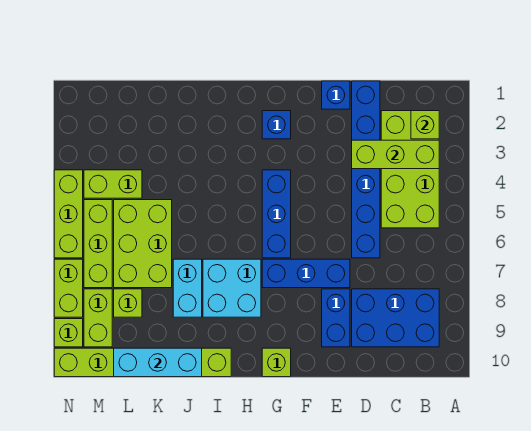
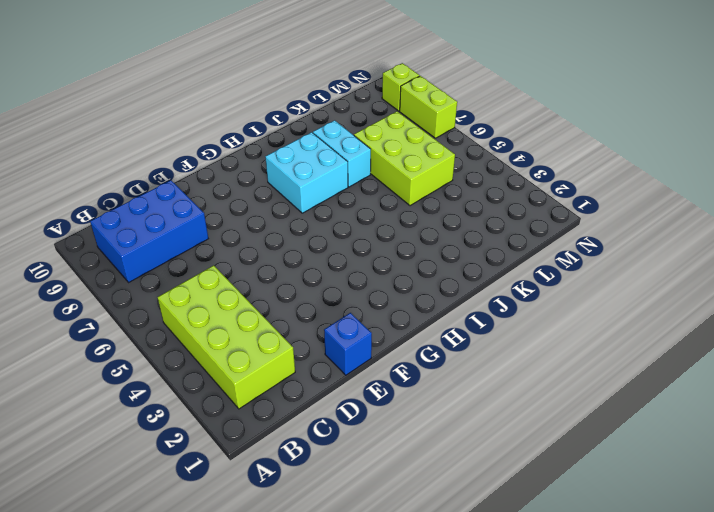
none -> blue brick D1:D6 level 1
none -> blue brick E7:G7 level 1
none -> blue brick E8:E9 level 1

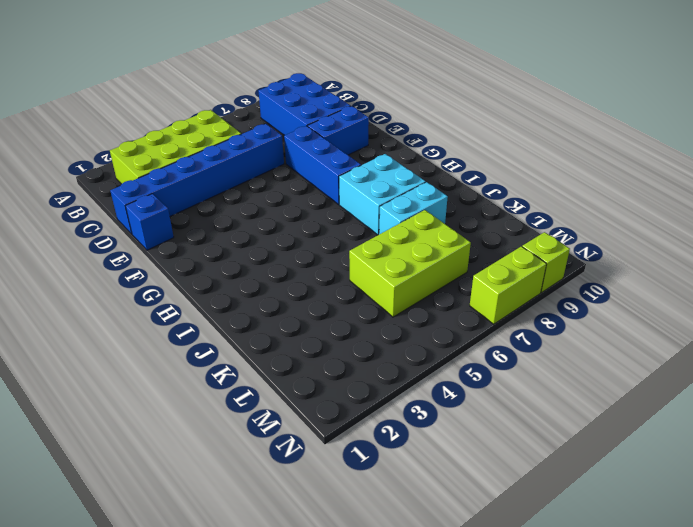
none -> blue brick G2 level 1
none -> blue brick G4:G6 level 1
none -> lime brick G10 level 1

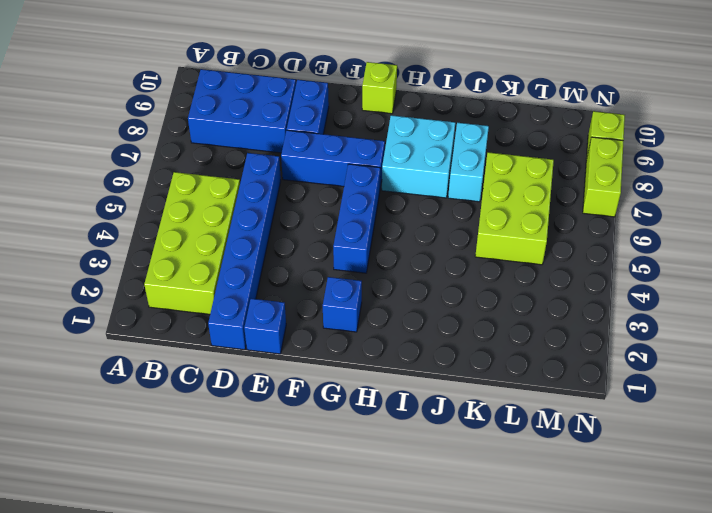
none -> lime brick I10:N10 level 1
none -> lime brick L4:M4 level 1
none -> lime brick L8 level 1

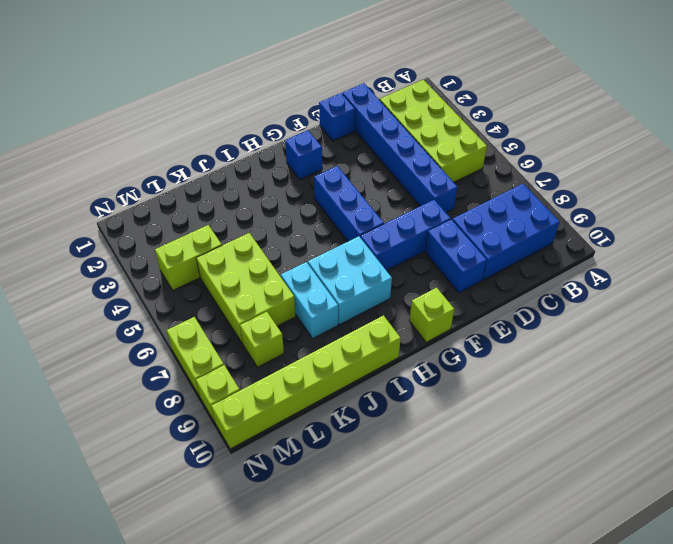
none -> lime brick M5:M7 level 1
none -> lime brick M8:M9 level 1
none -> lime brick N4:N6 level 1

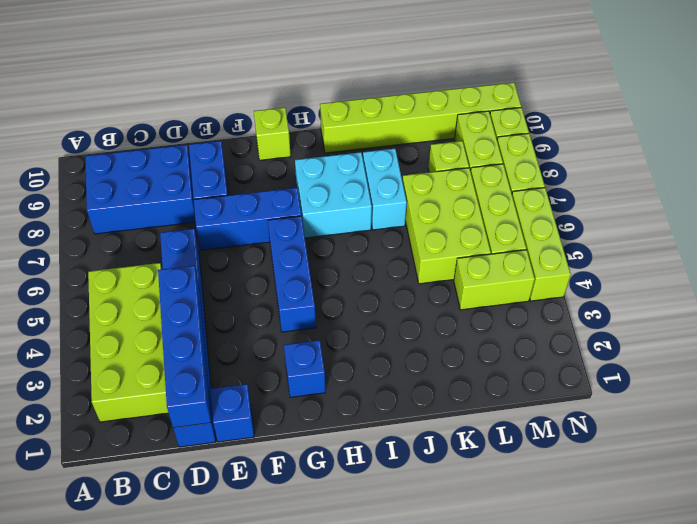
blue brick D1:D4 level 2 -> lime brick B3:D3 level 2
none -> lime brick B2 level 2
none -> cyan brick J10:L10 level 2

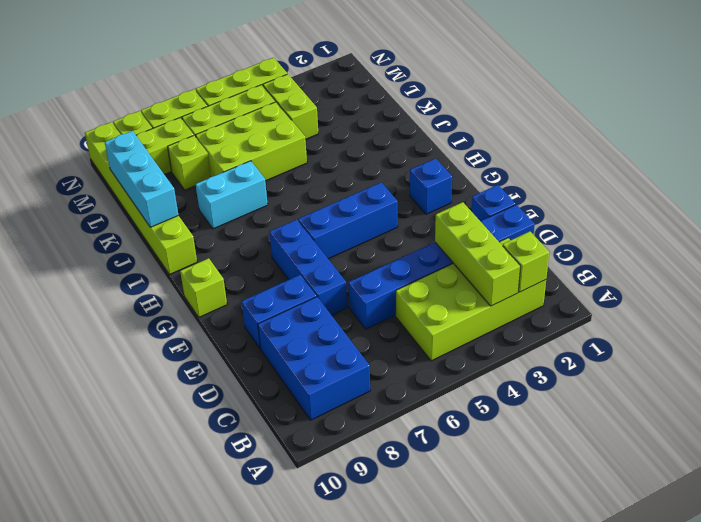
none -> cyan brick H7:I8 level 1

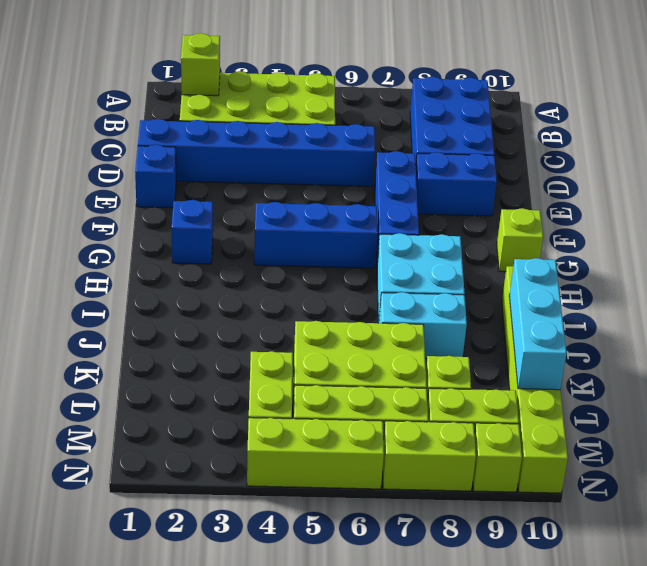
none -> lime brick B3:D3 level 2

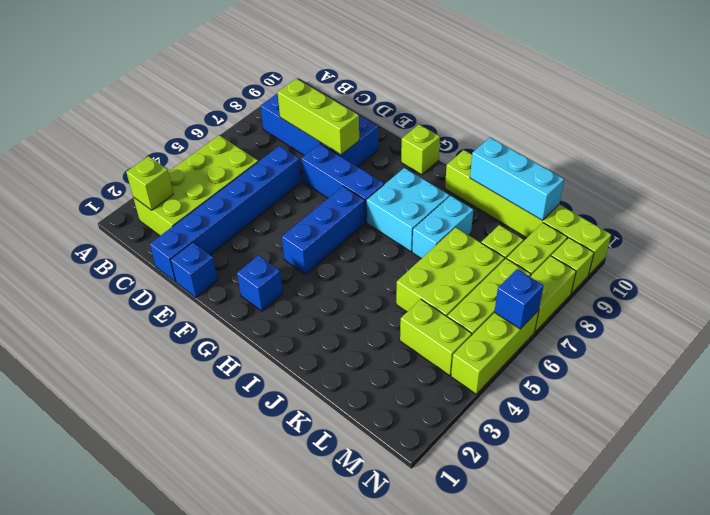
lime brick C8:E8 level 2 -> lime brick B3:D3 level 2
blue brick N6 level 2 -> none

